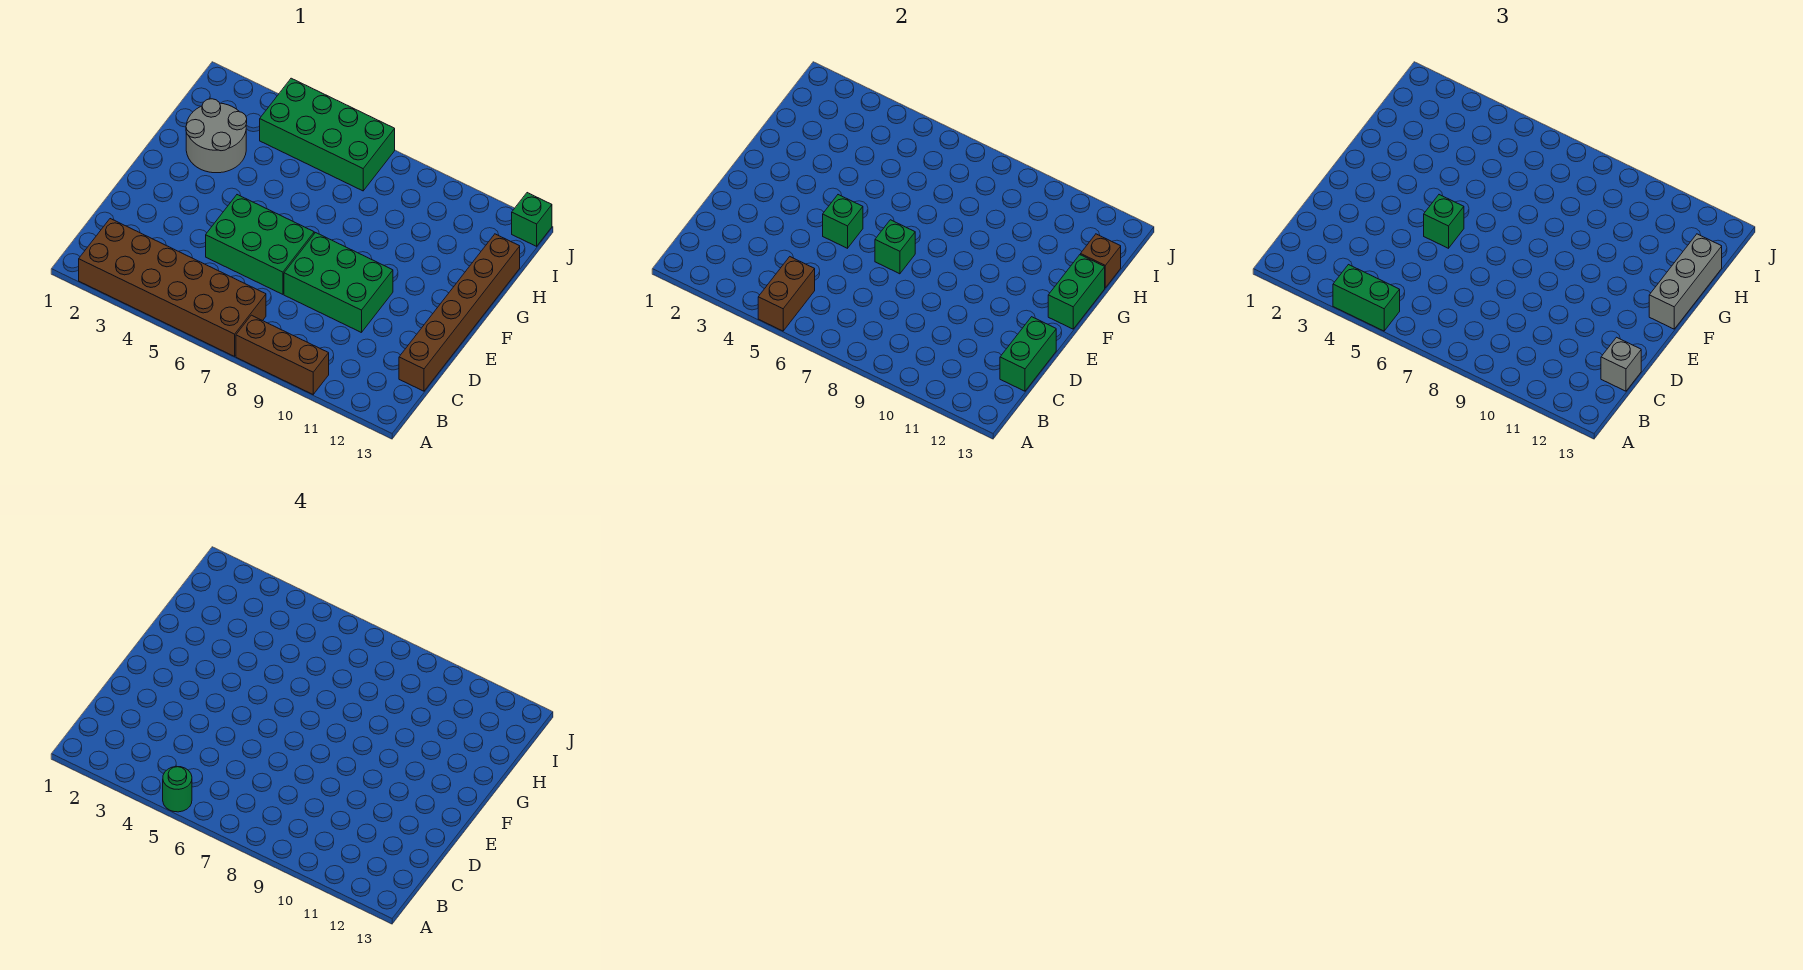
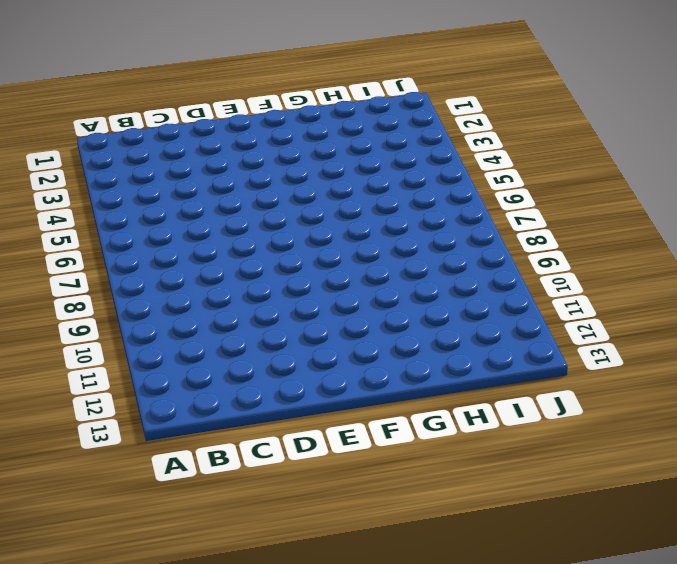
none -> brown brick A2:B7 level 1
none -> brown brick A8:A10 level 1
none -> brown brick C13:H13 level 1

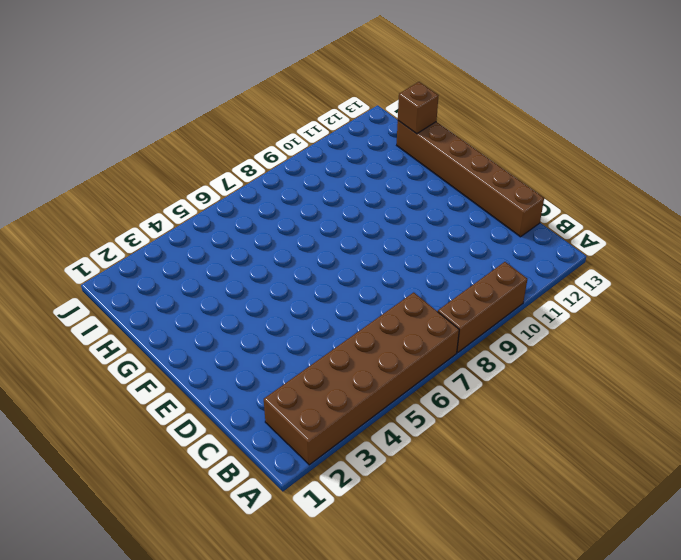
none -> green brick D5:E7 level 1
none -> green brick D8:E10 level 1
none -> grey round brick G2:H3 level 1

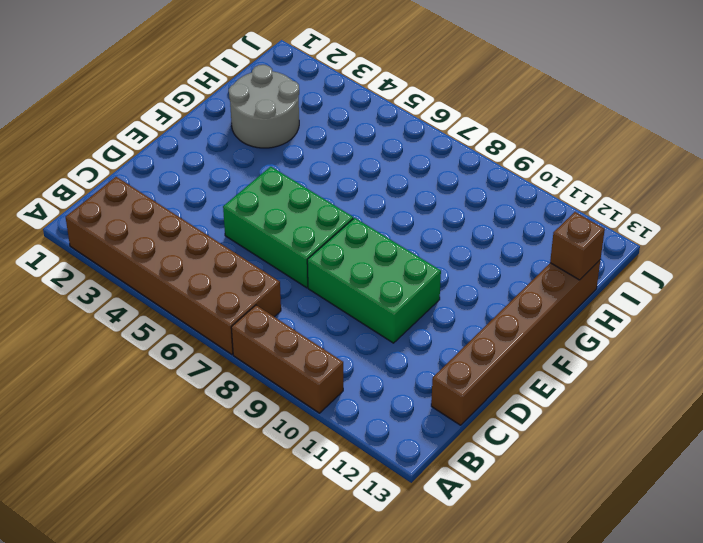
none -> green brick I4:J7 level 1
none -> green brick J13 level 1
none -> brown brick A5:B5 level 2

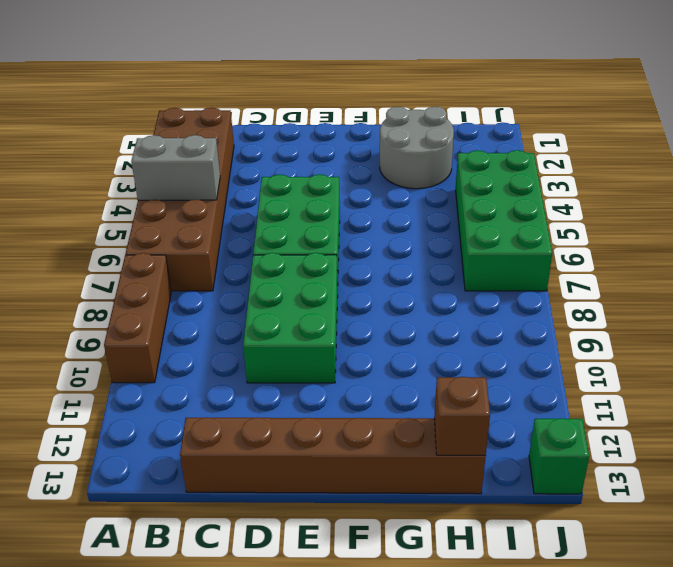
grey brick A5:B5 level 2 -> brown brick A5:B5 level 2
none -> green brick C13:D13 level 2
none -> green brick E5 level 2
none -> green brick E7 level 2

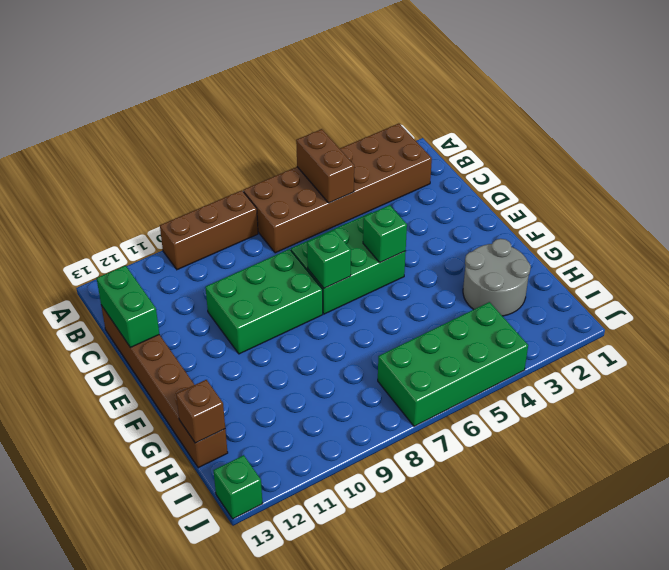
none -> green brick F13:G13 level 2
none -> green brick A4:A5 level 3
none -> grey brick C13 level 3

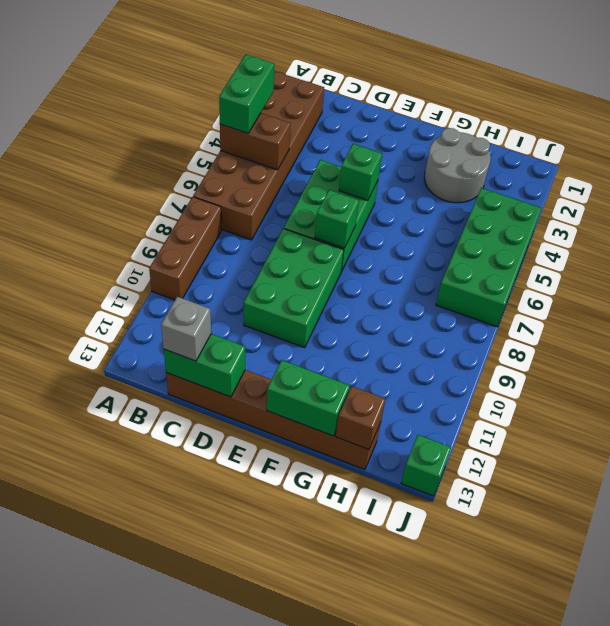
none -> green brick E5 level 3
none -> grey brick F13:H13 level 3
none -> green round brick A5 level 4

